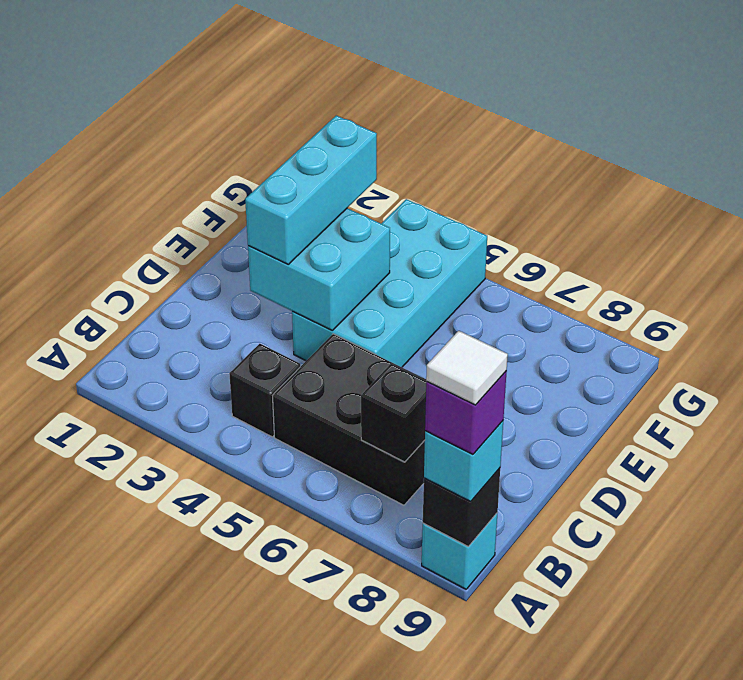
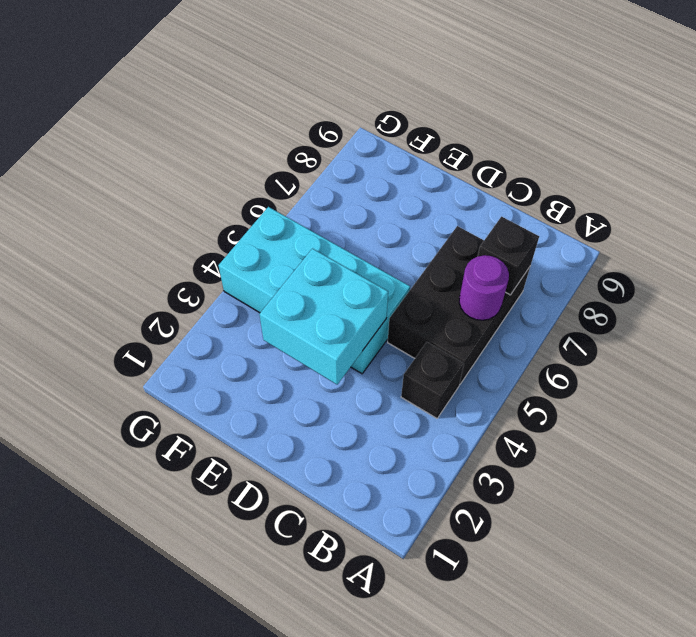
purple round brick B6 level 2 -> none
none -> cyan brick A9 level 1
none -> black brick A9 level 2

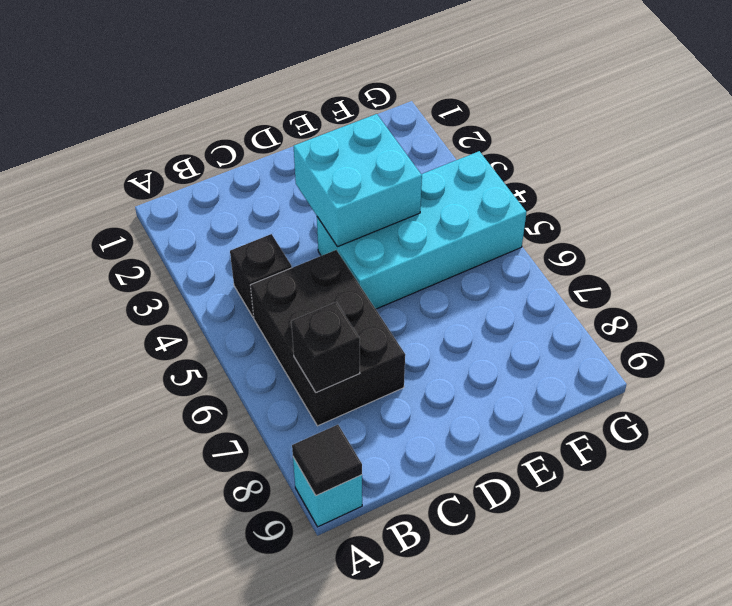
black tile A9 level 2 -> black brick A9 level 2
none -> cyan brick A9 level 3
none -> cyan brick D3:F3 level 3

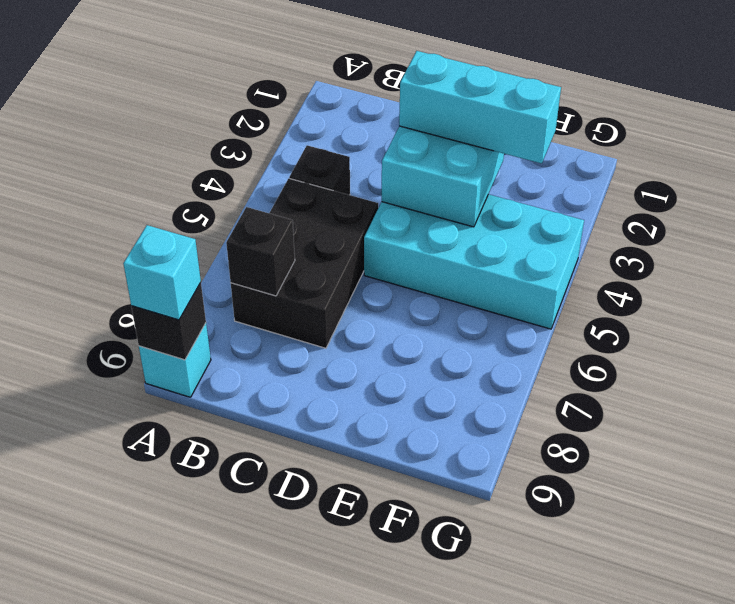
none -> purple brick A9 level 4
none -> white tile A9 level 5

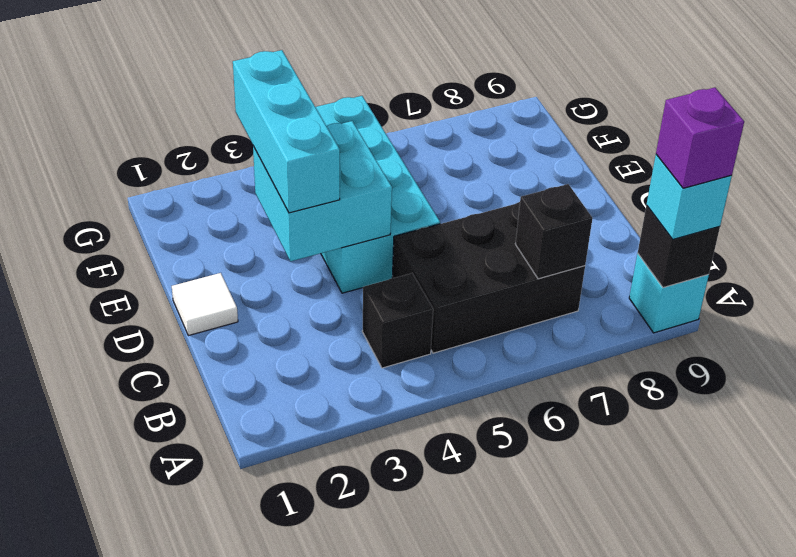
white tile D1 level 1 -> white tile A9 level 5

